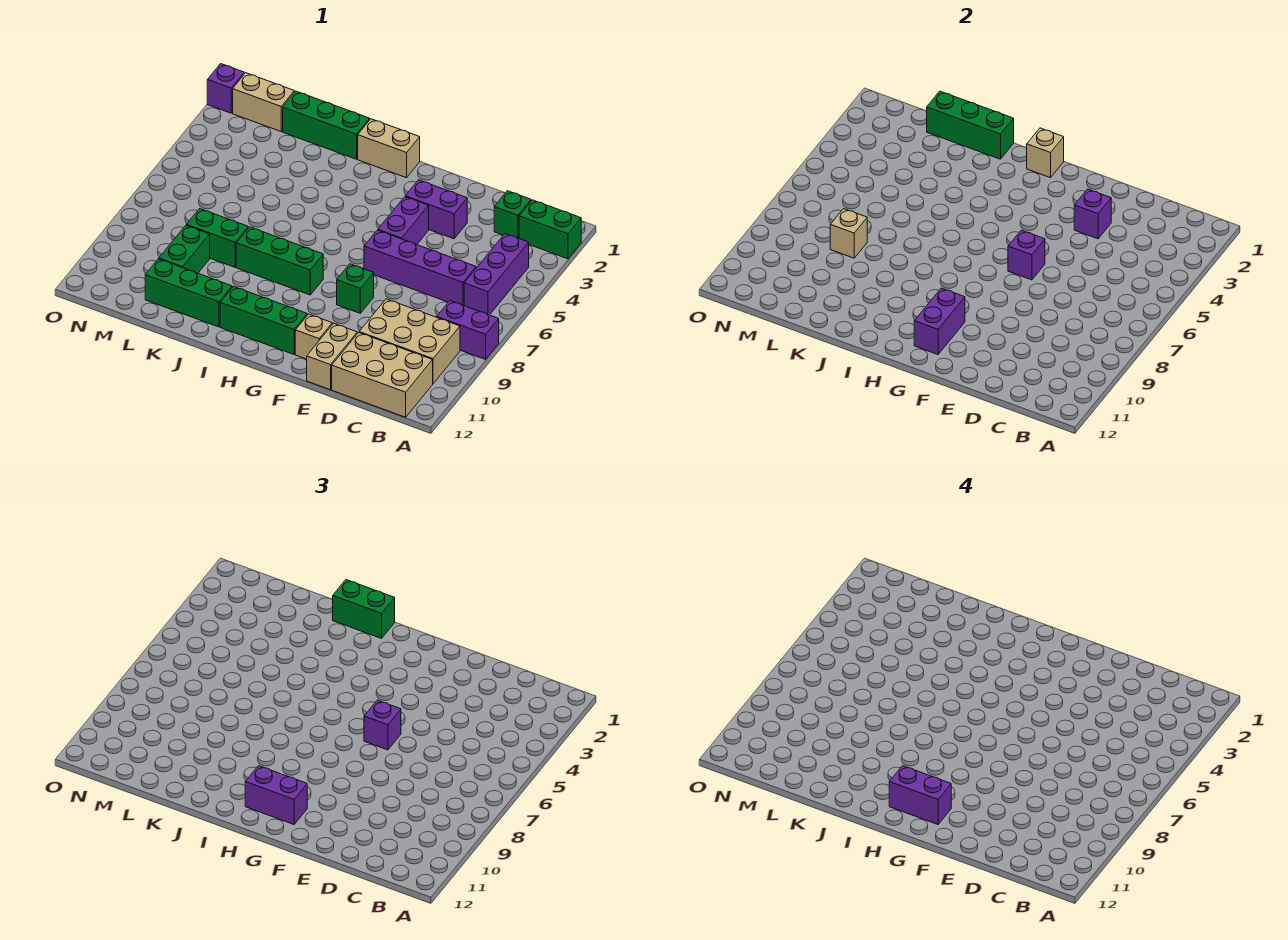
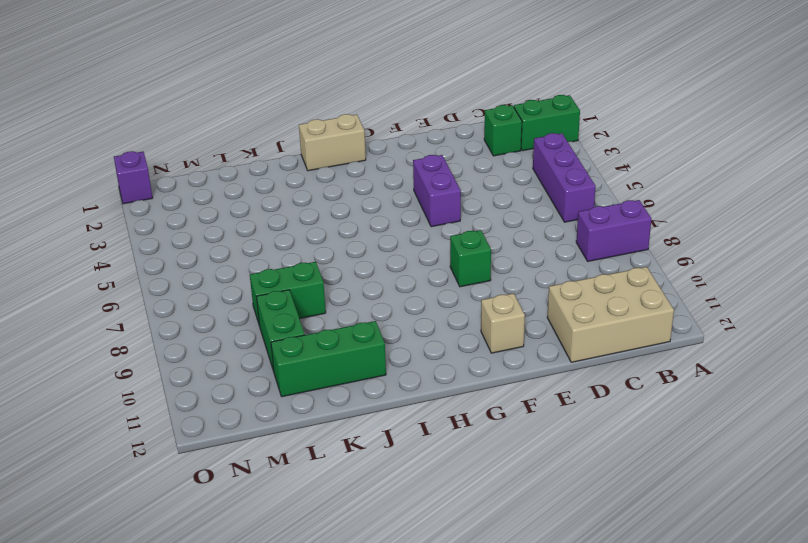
none -> tan brick B9:D10 level 1
none -> purple brick C6:F6 level 1
none -> purple brick E3:F3 level 1
none -> tan brick E11:E12 level 1

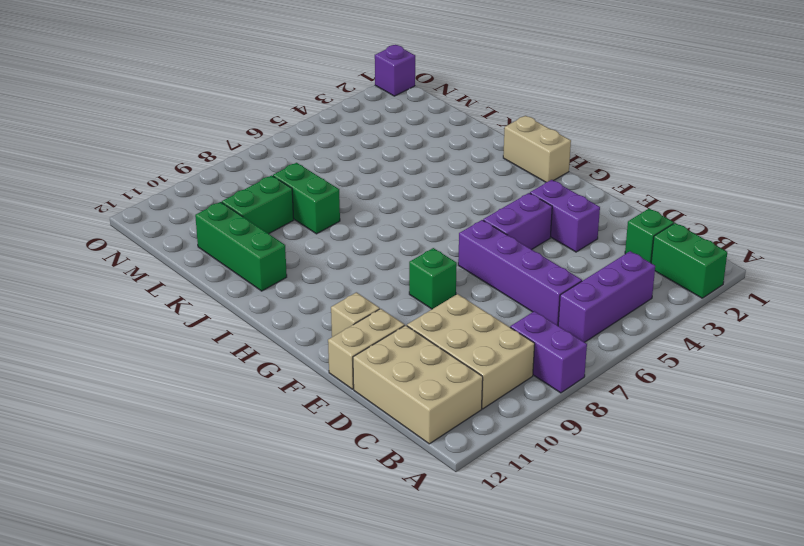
none -> green brick G11:I11 level 1
none -> green brick H8:J8 level 1
none -> green brick J1:L1 level 1
none -> tan brick M1:N1 level 1

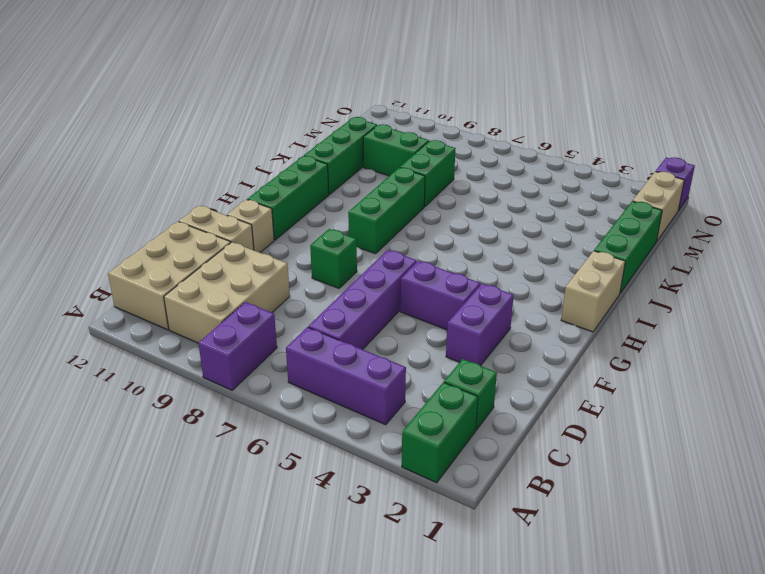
none -> purple brick E3 level 2
none -> purple brick F6 level 2
none -> purple brick G10:G11 level 2
none -> tan brick H1 level 2

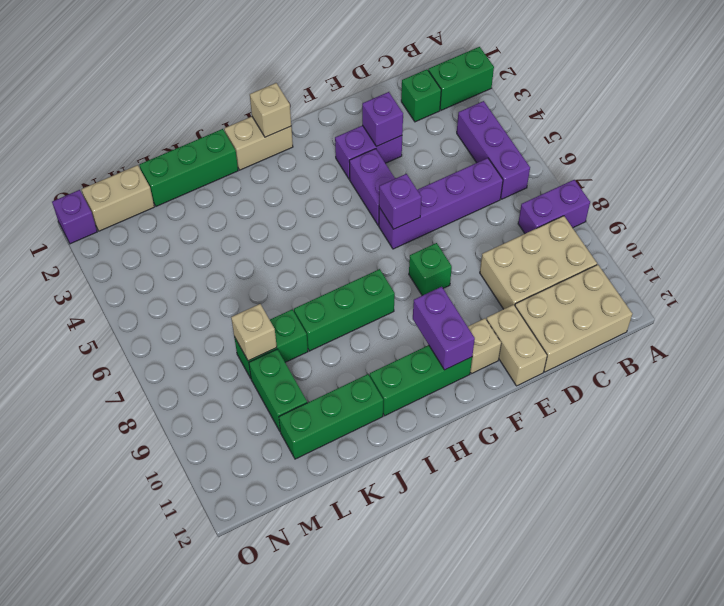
none -> green brick J1:L1 level 2
none -> purple brick F6 level 3
none -> purple brick G11:H11 level 3
none -> green brick I1:J1 level 3

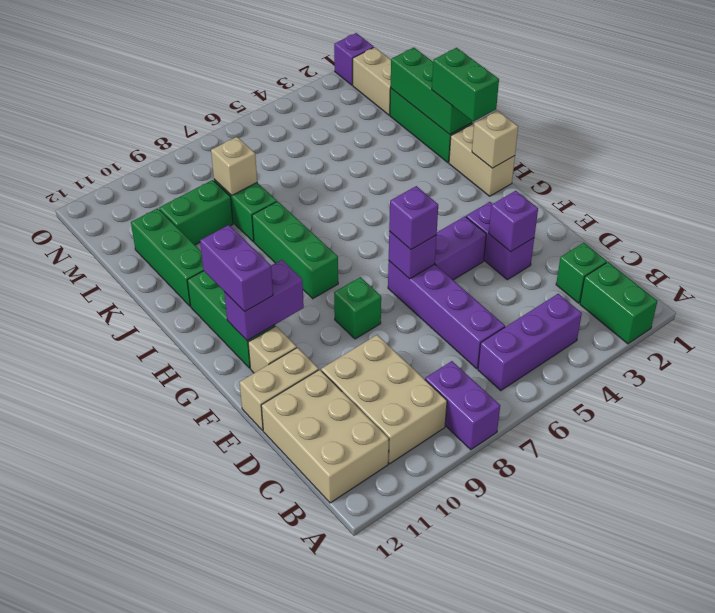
none -> purple brick G11:H11 level 4

